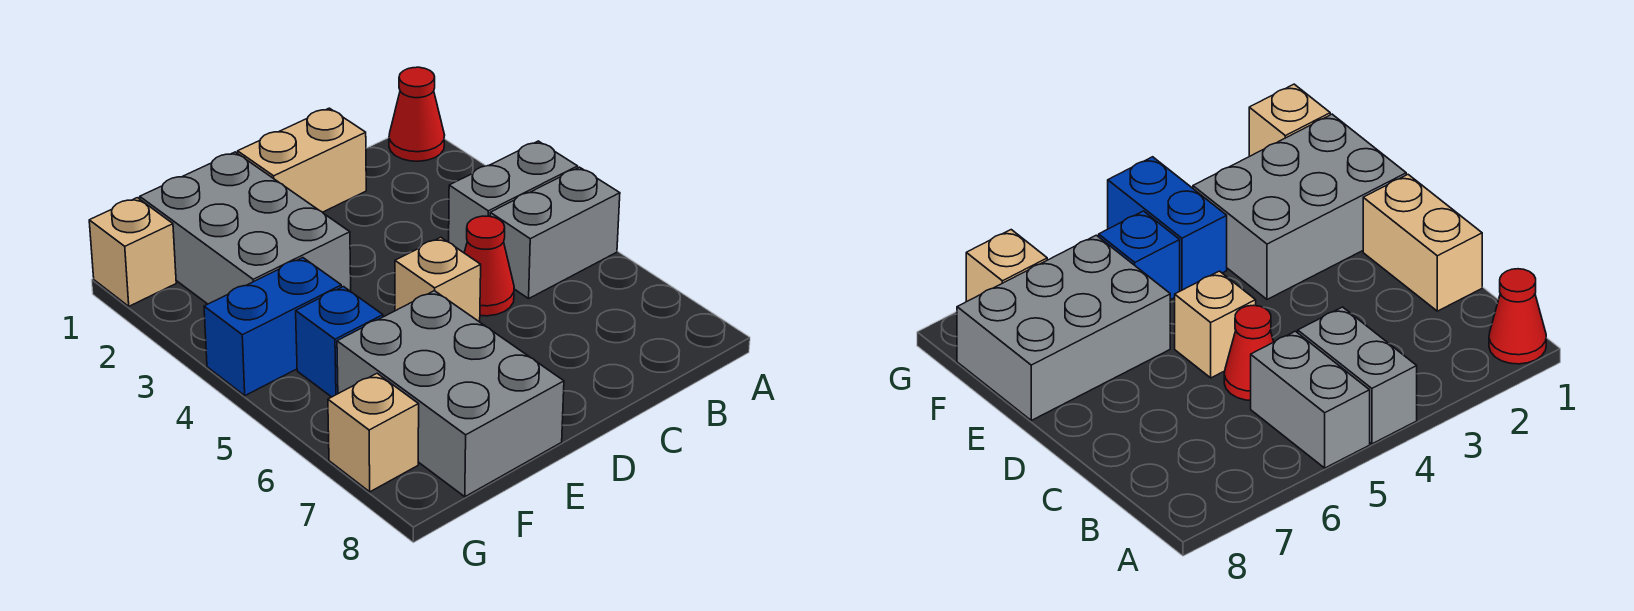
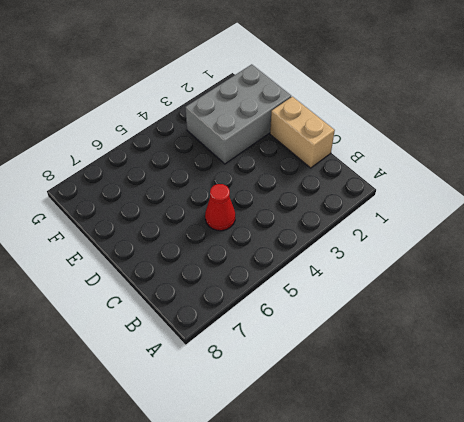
none -> red cone A1 level 1
none -> grey brick A4:B4 level 1
none -> grey brick A5:B5 level 1

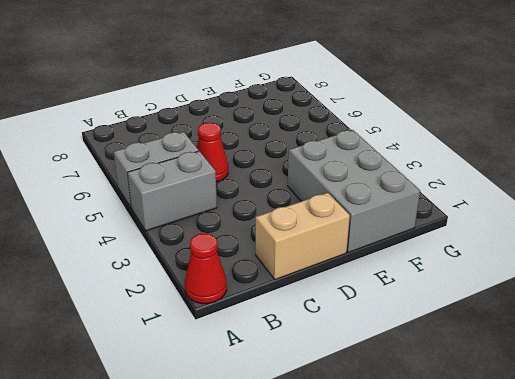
none -> tan brick D5 level 1
none -> grey brick E6:F8 level 1
none -> blue brick F4:G4 level 1

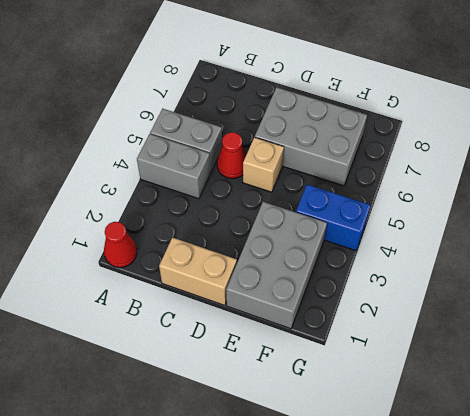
grey brick D6:F7 level 1 -> grey brick E6:F8 level 1
none -> blue brick F5 level 1
none -> tan brick G1 level 1
none -> tan brick G7 level 1

